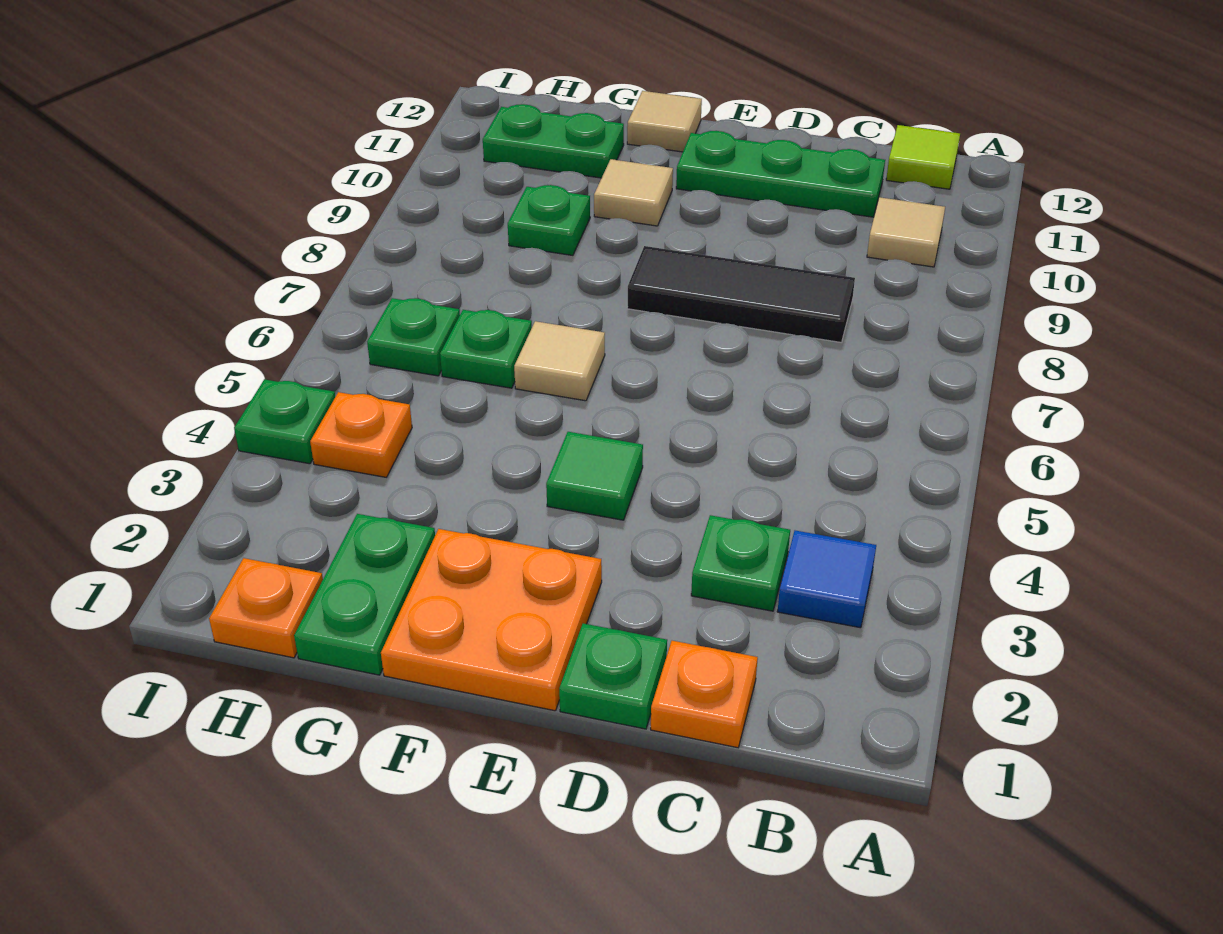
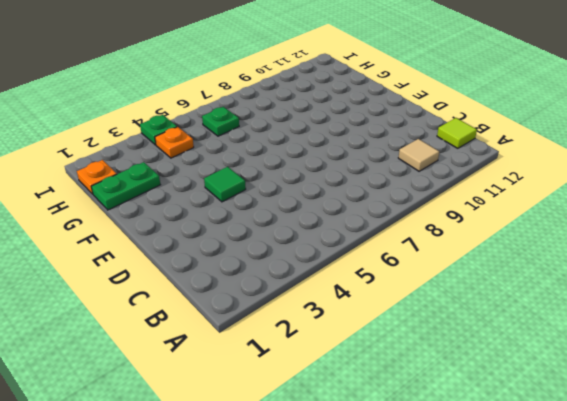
none -> blue tile B3 level 1
none -> orange plate C1 level 1
none -> green plate C3 level 1

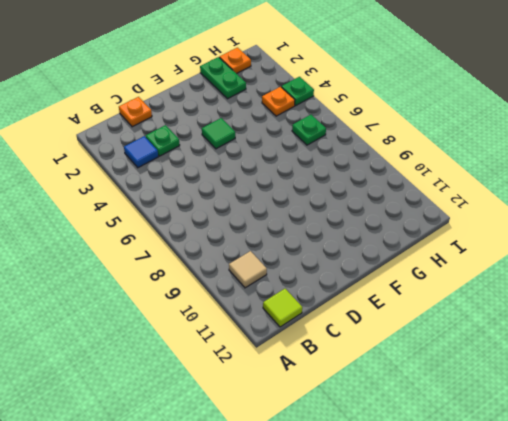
none -> black tile C8:E8 level 1
none -> green plate C11:E11 level 1
none -> green plate D1 level 1

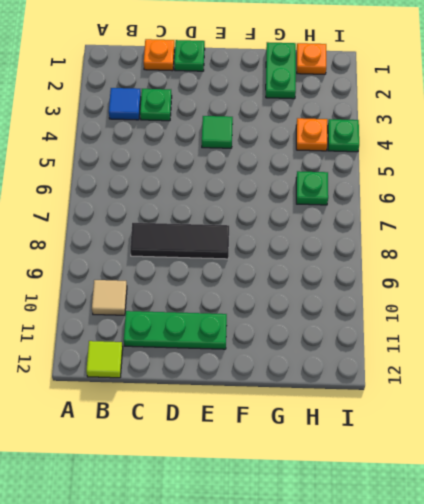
none -> orange plate E1:F2 level 1
none -> tan tile F6 level 1
none -> tan tile F10 level 1

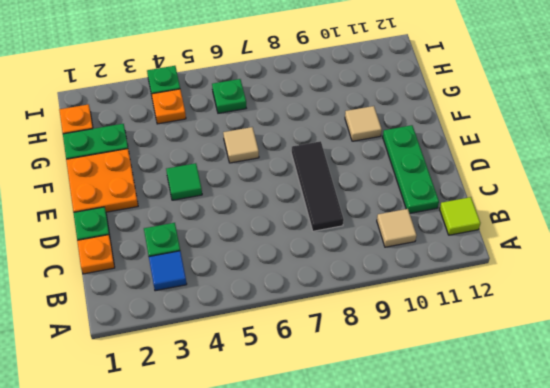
none -> tan tile F12 level 1
none -> green plate G6 level 1
none -> green plate G9 level 1

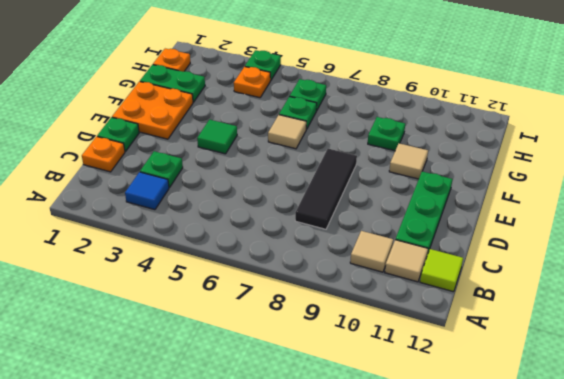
tan tile B11 level 1 -> tan tile F12 level 1
none -> green plate G11:H11 level 1

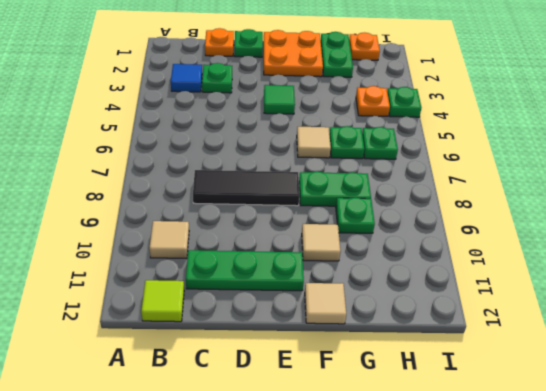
green plate F8:G8 level 1 -> green plate G11:H11 level 1

